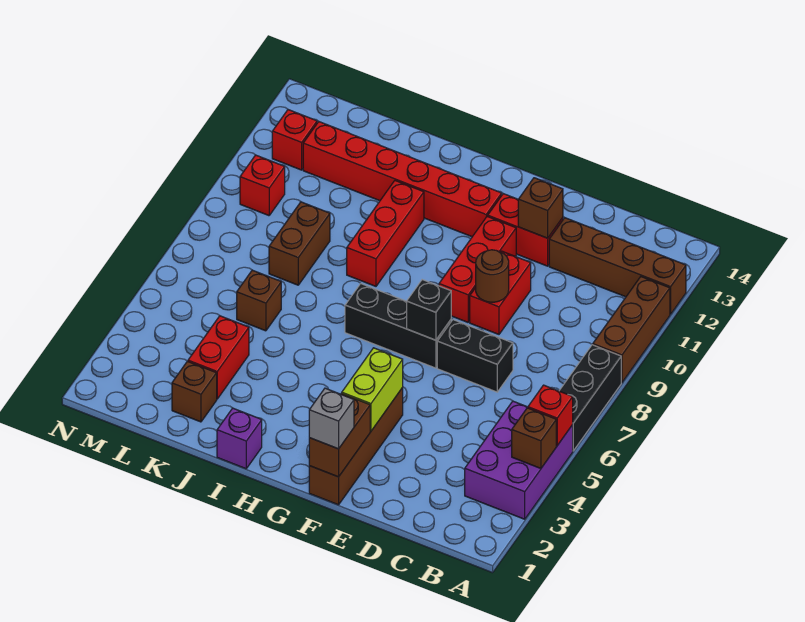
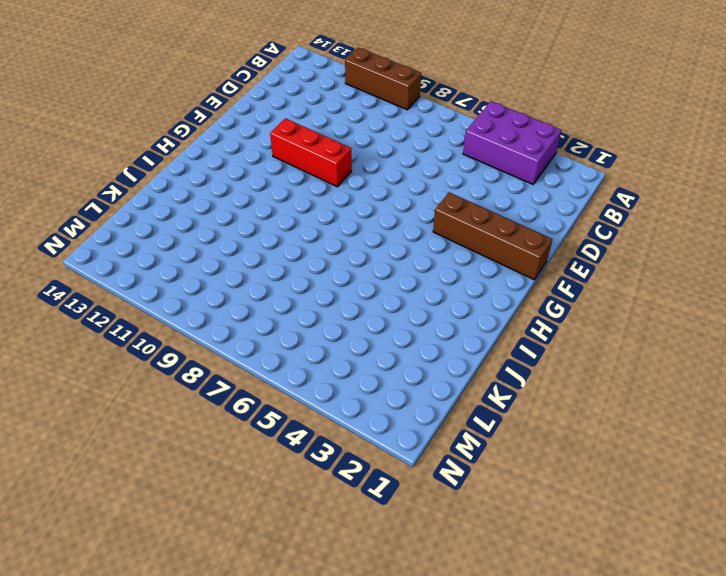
none -> black brick A6:A8 level 1
none -> brown brick A12:D12 level 1
none -> black brick D7:E7 level 1

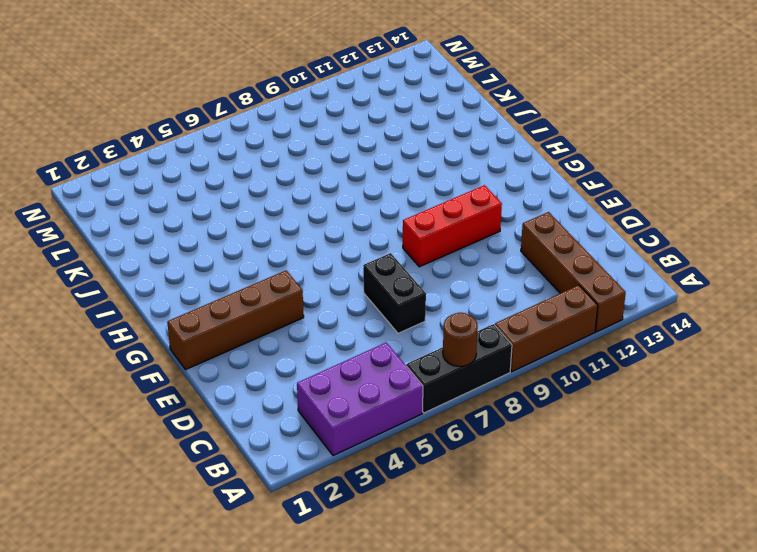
brown round brick A7 level 2 -> brown round brick E9 level 2
none -> red brick E9:E10 level 1
none -> red brick E12:F12 level 1
none -> black brick F7:H7 level 1

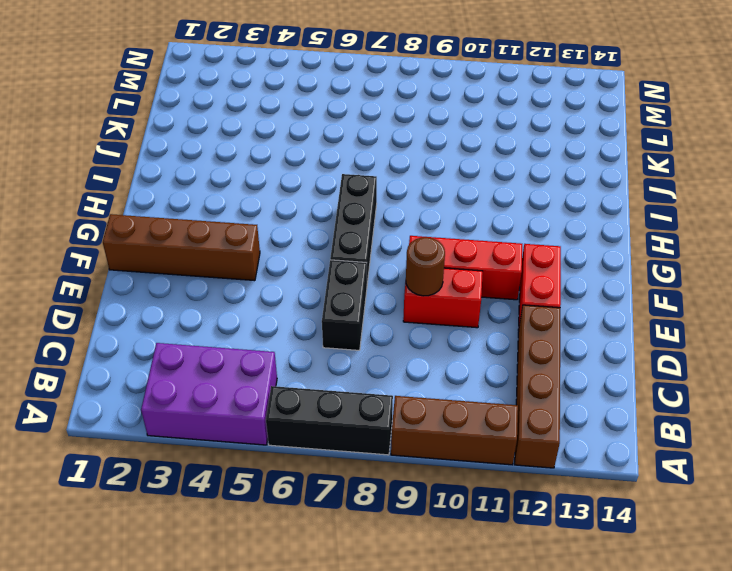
none -> red brick G12:L12 level 1
none -> purple brick I1 level 1
none -> red brick I9:I11 level 1

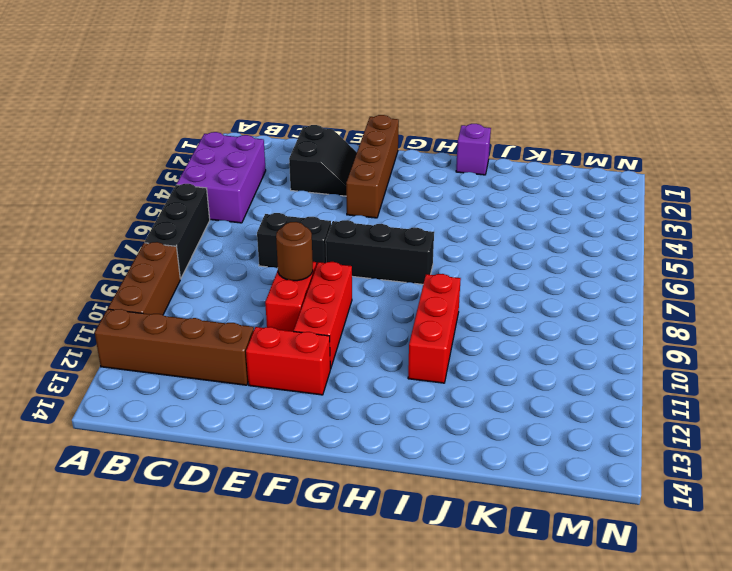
black slope D2:E3 level 1 top D -> none
none -> red brick G12:L12 level 1
none -> brown brick K2 level 1
none -> red brick K3:K4 level 1

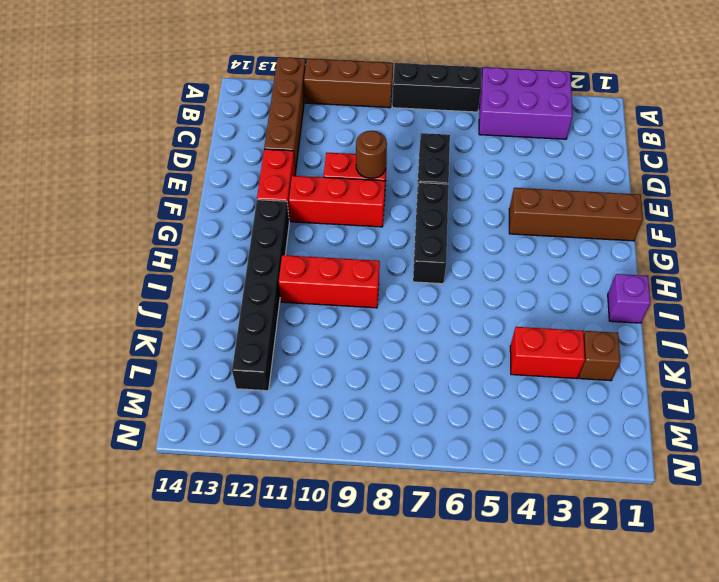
black brick G12:L12 level 1 -> red brick G12:L12 level 1
none -> brown brick K6 level 1
none -> brown brick K8:K9 level 1
none -> red brick M10 level 1

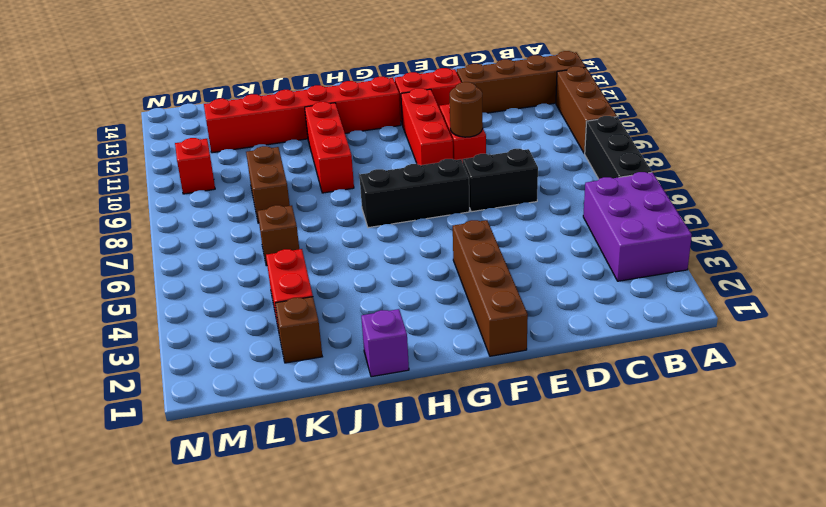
none -> red brick M12 level 1
none -> brown brick A4 level 2
none -> red brick A5 level 2

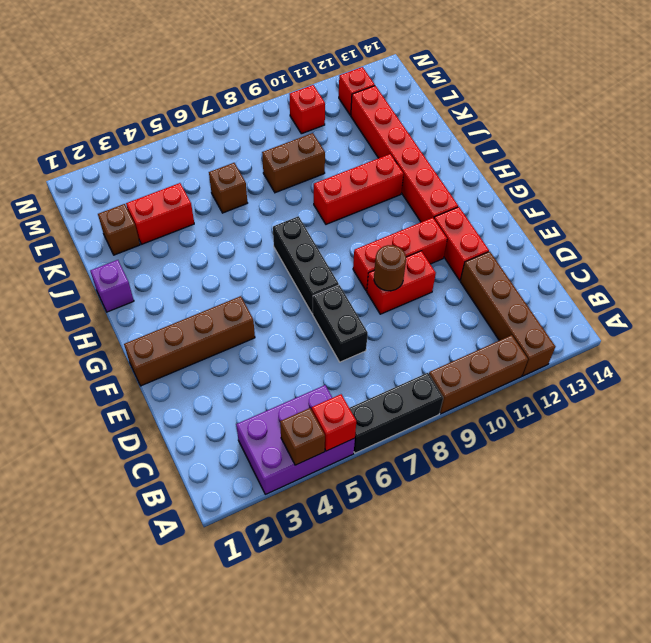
none -> brown brick E12 level 2
none -> brown brick F1:F2 level 2
none -> lime brick F3:F4 level 2

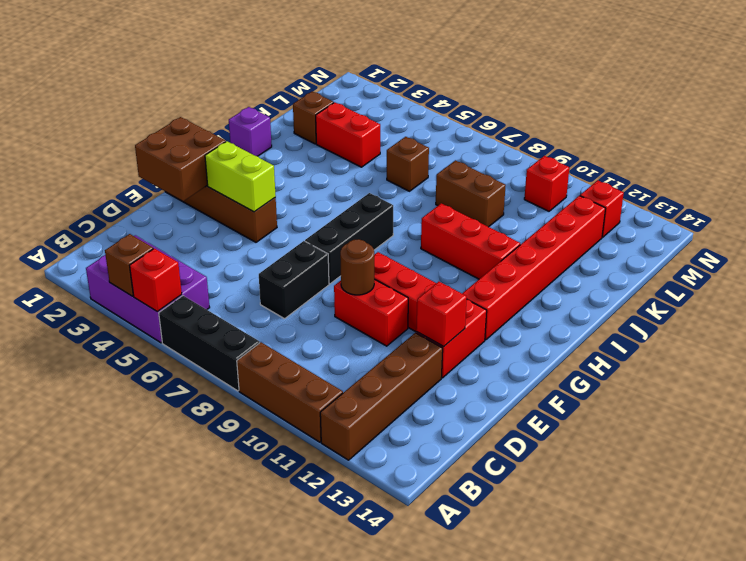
brown brick E1:F2 level 2 -> brown brick F1:F2 level 2
red brick E12 level 2 -> brown brick E12 level 2
none -> black brick F7 level 2
none -> grey brick F1 level 3

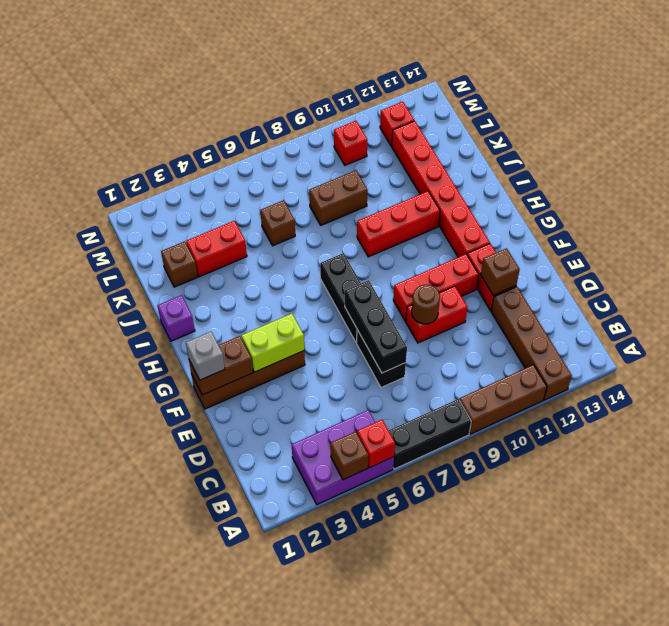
black brick D7:F7 level 2 -> black brick F7 level 2

